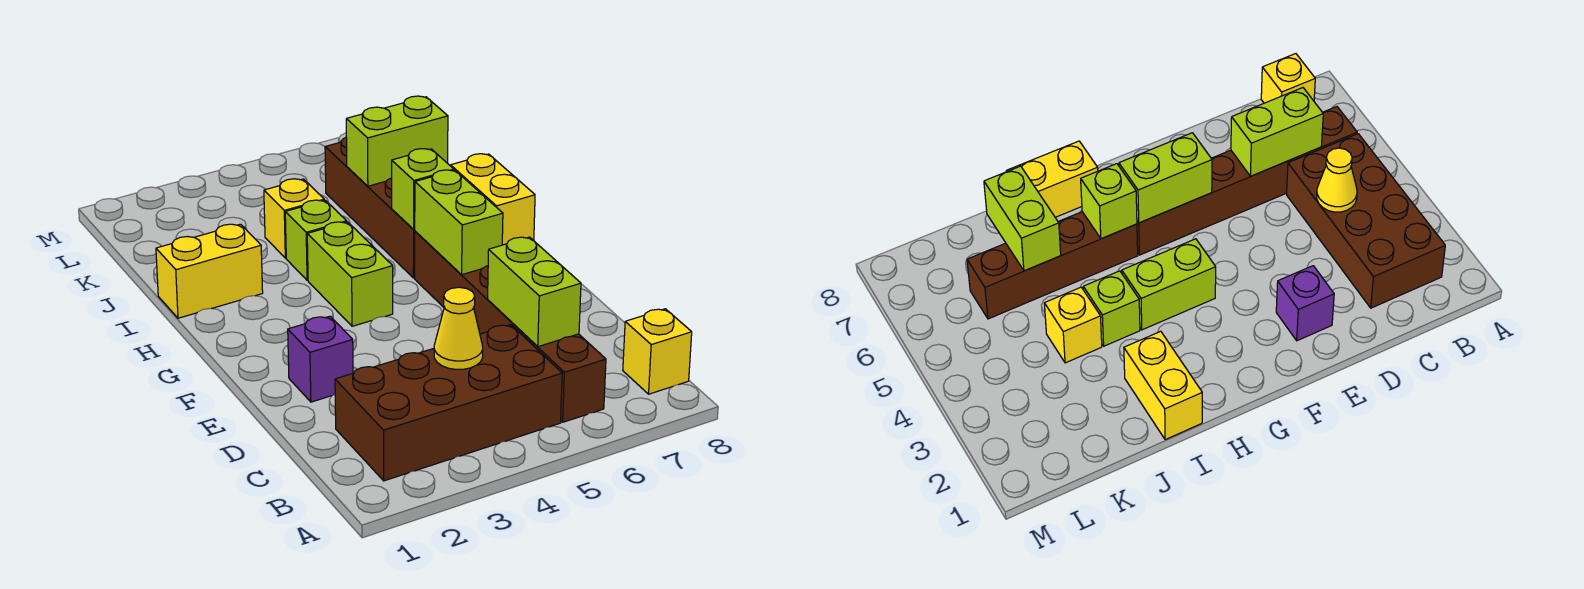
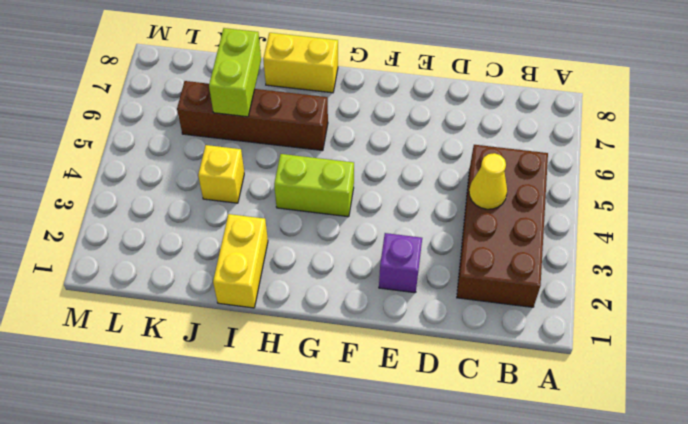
none -> brown brick B6:G6 level 1
none -> yellow brick B8 level 1
none -> lime brick I4 level 1

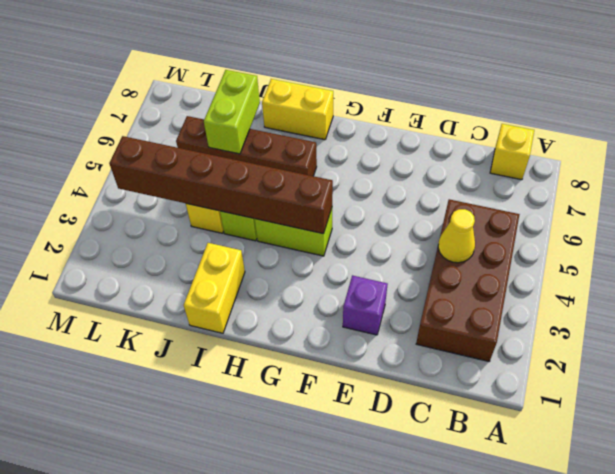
brown brick G4:L4 level 2 -> brown brick B6:G6 level 1
none -> lime brick C6:D6 level 2
none -> lime brick F6:G6 level 2
none -> lime brick H6 level 2

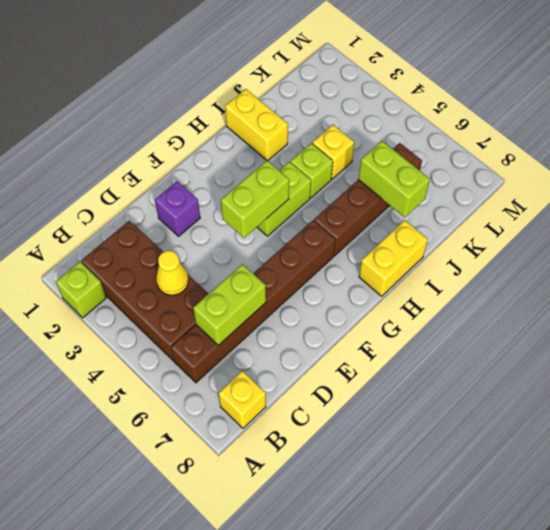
lime brick A2 level 1 -> lime brick H6 level 2
lime brick F4:G4 level 2 -> lime brick F6:G6 level 2

